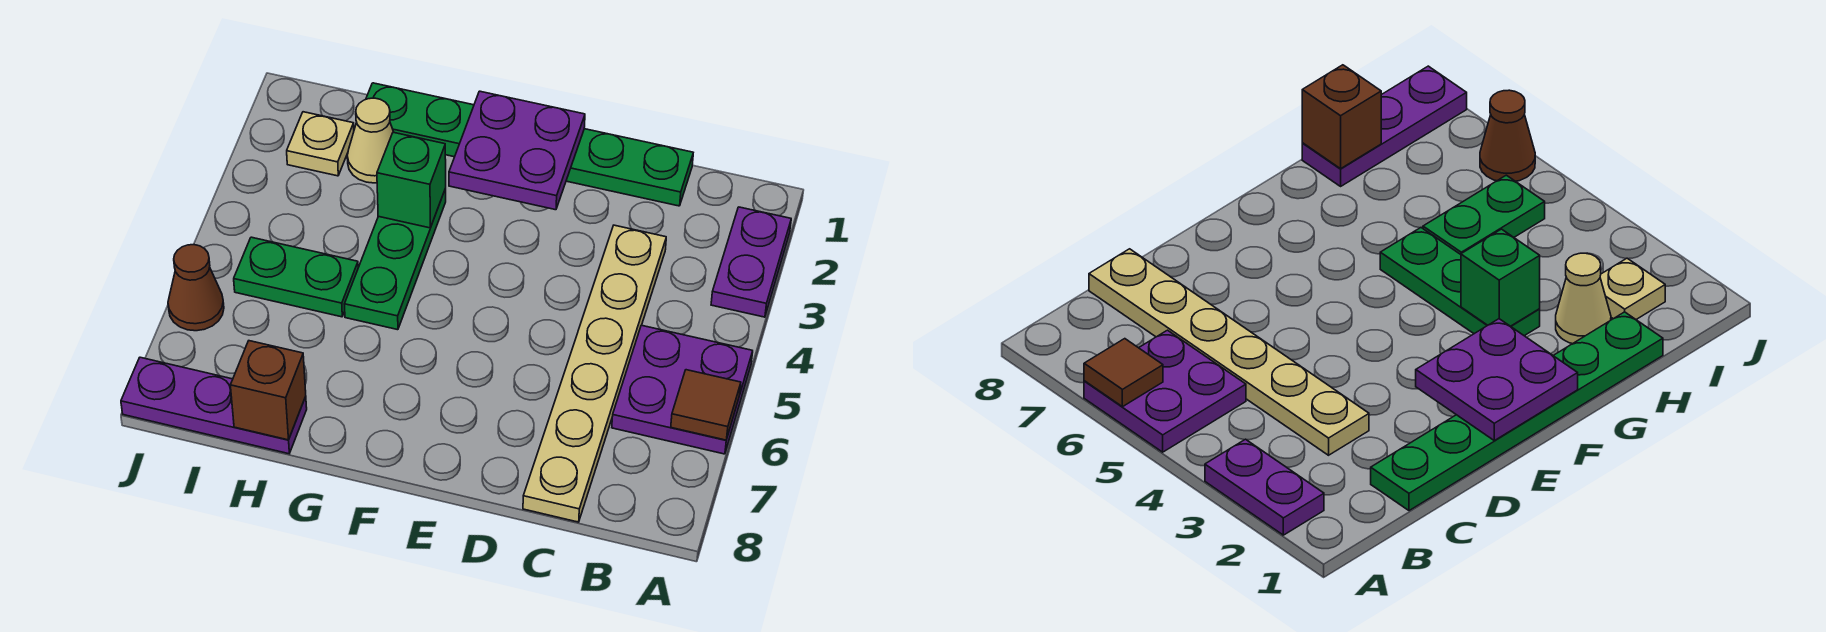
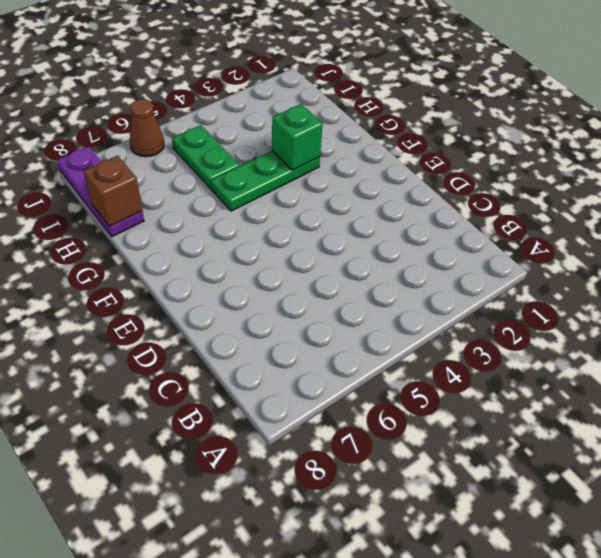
none -> purple plate A2:A3 level 1
none -> purple plate A5:B6 level 1
none -> green plate C1:H1 level 1

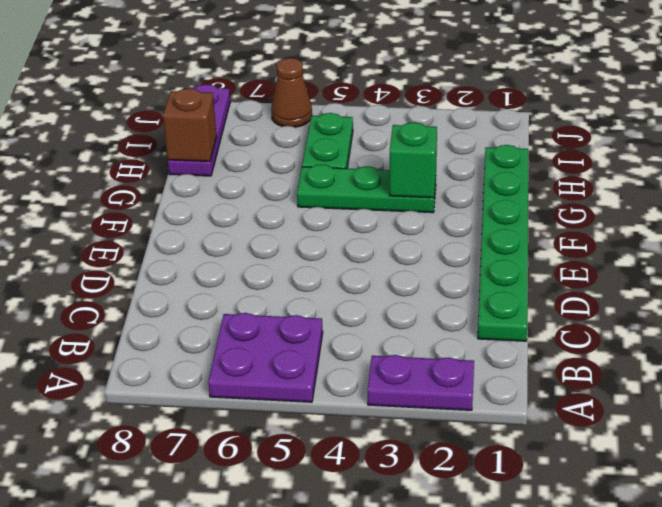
none -> tan plate C3:C8 level 1
none -> tan cone H2 level 1
none -> tan plate I2 level 1

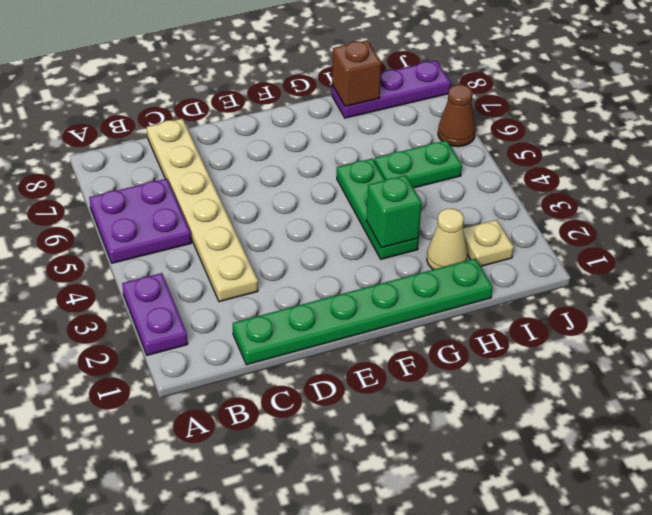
none -> brown tile A6 level 2
none -> purple plate E1:F2 level 2

